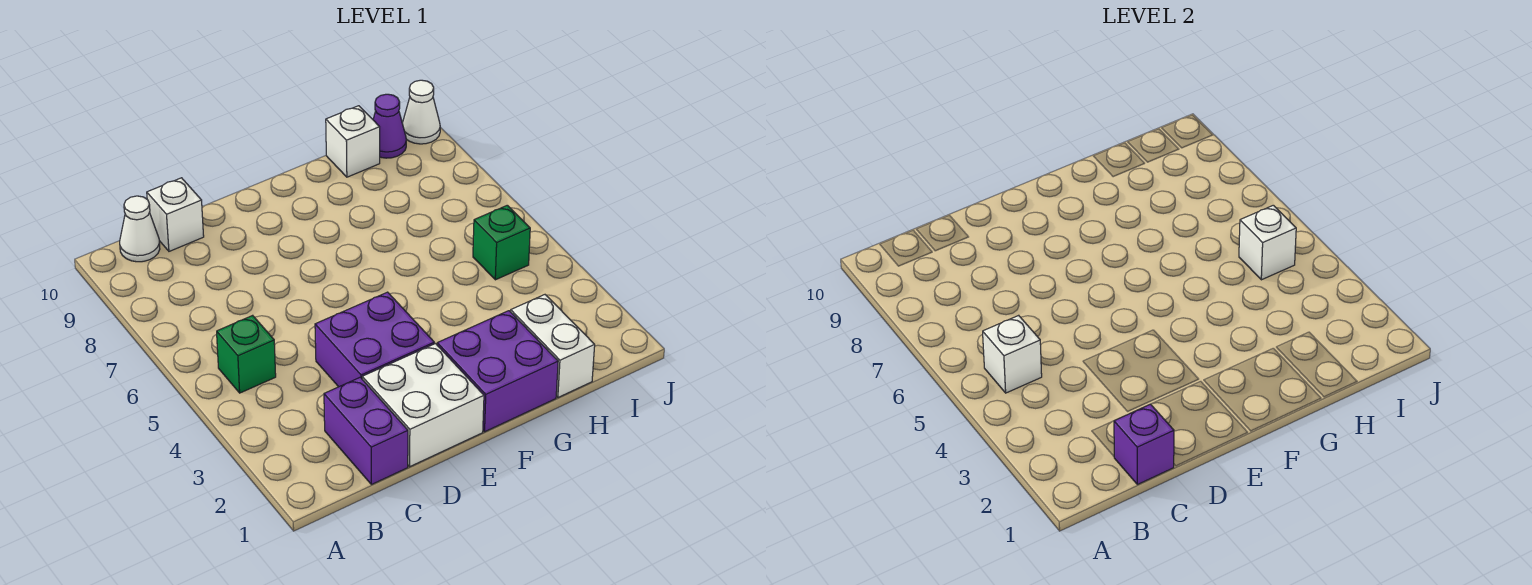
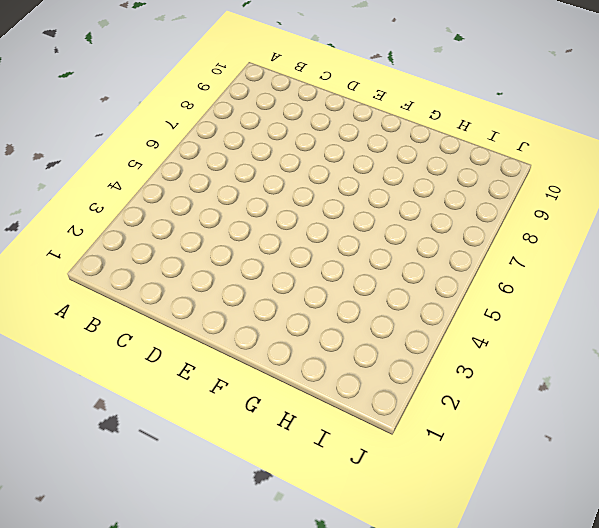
none -> green brick B5 level 1
none -> white cone B10 level 1
none -> purple brick C1:C2 level 1

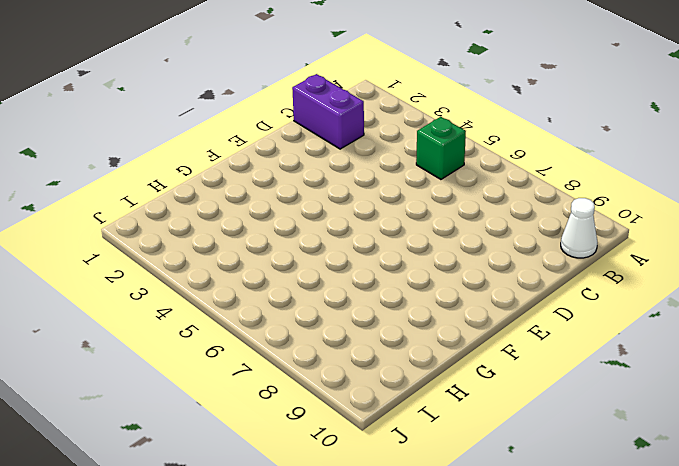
none -> white brick C10 level 1
none -> white brick D1:E2 level 1
none -> purple brick D3:E4 level 1

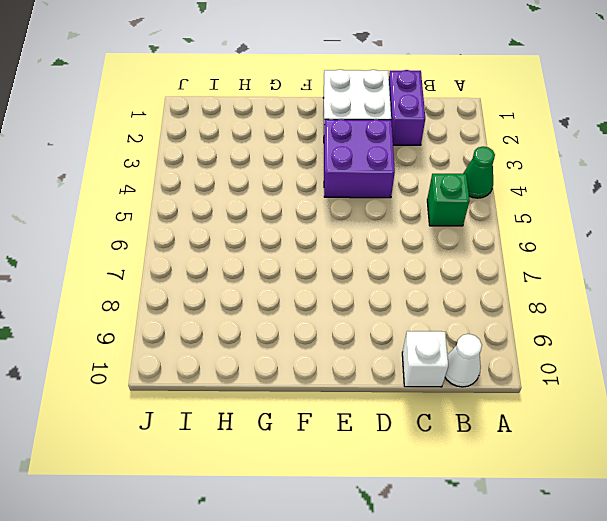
green cone A4 level 1 -> none
none -> purple brick F1:G2 level 1
none -> white brick H1:H2 level 1
none -> white brick H10 level 1

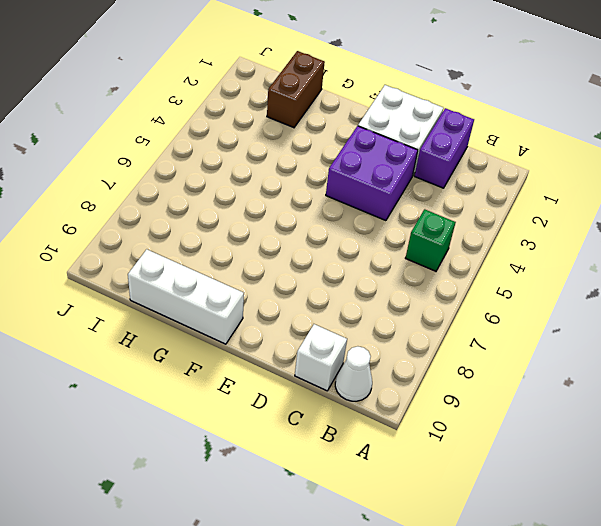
white brick F10:H10 level 1 -> white brick H10 level 1
brown brick H1:H2 level 1 -> white brick H1:H2 level 1
none -> purple brick F1:G2 level 1
none -> green brick I5 level 1
none -> purple cone I10 level 1

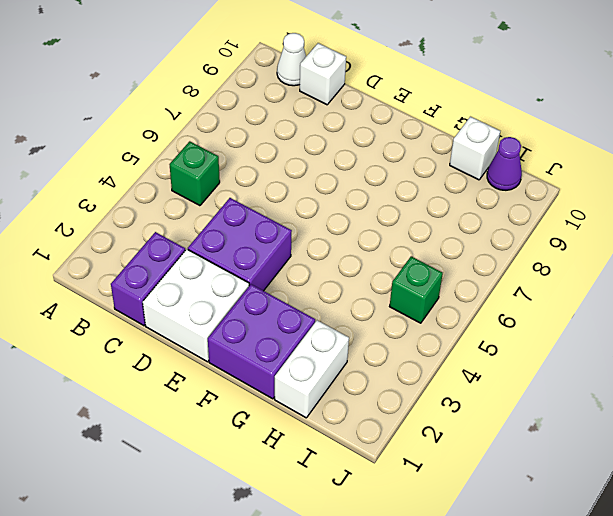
none -> white cone J10 level 1
none -> white brick B5 level 2
none -> purple brick C1 level 2

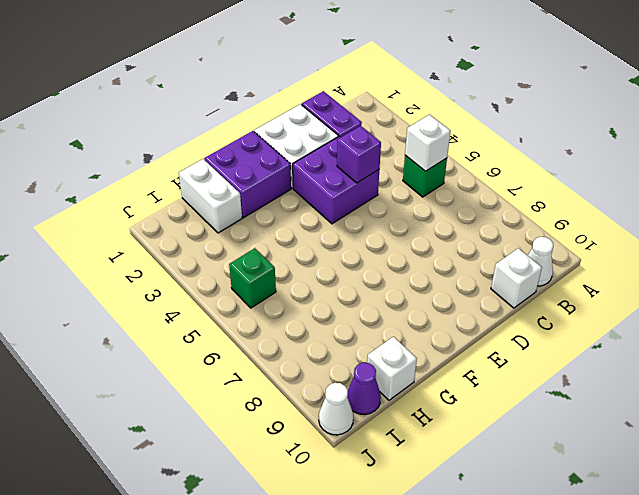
purple brick D4 level 2 -> purple brick C1 level 2
none -> white brick I5 level 2

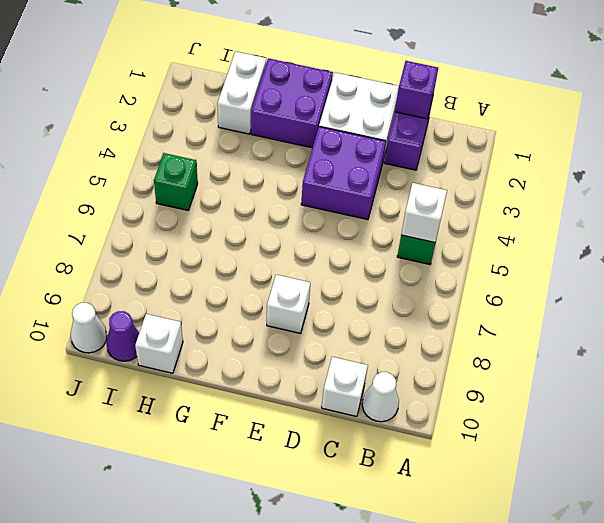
white brick E8 level 1 -> white brick I5 level 2

